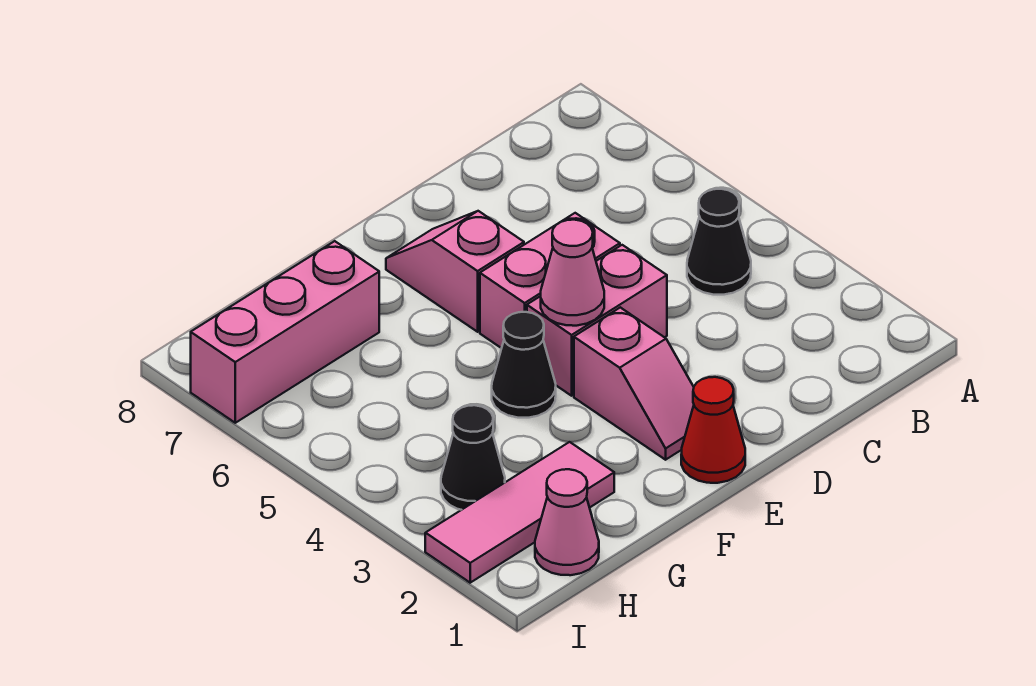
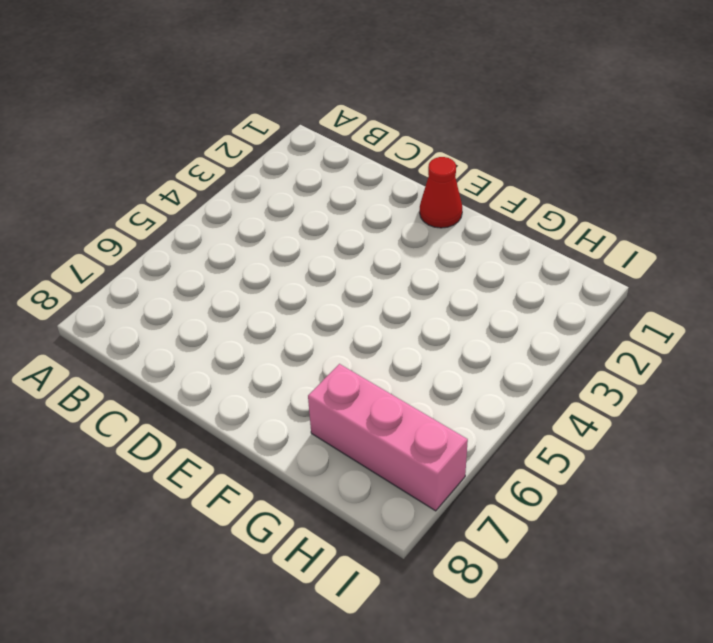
none -> black cone B4 level 1
none -> pink brick D4:E4 level 1
none -> pink brick D5:E5 level 1

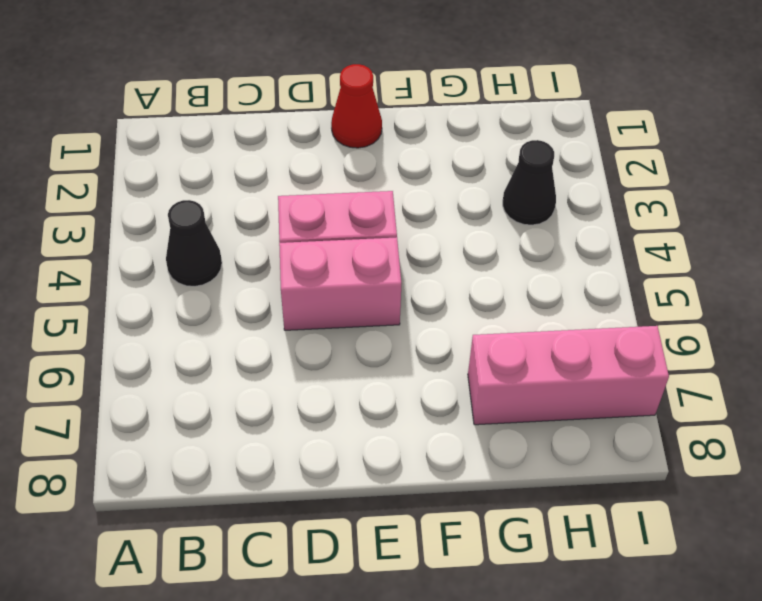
none -> pink slope E2:E3 level 1 top 3
none -> pink slope E6:E7 level 1 top 6
none -> black cone F4 level 1

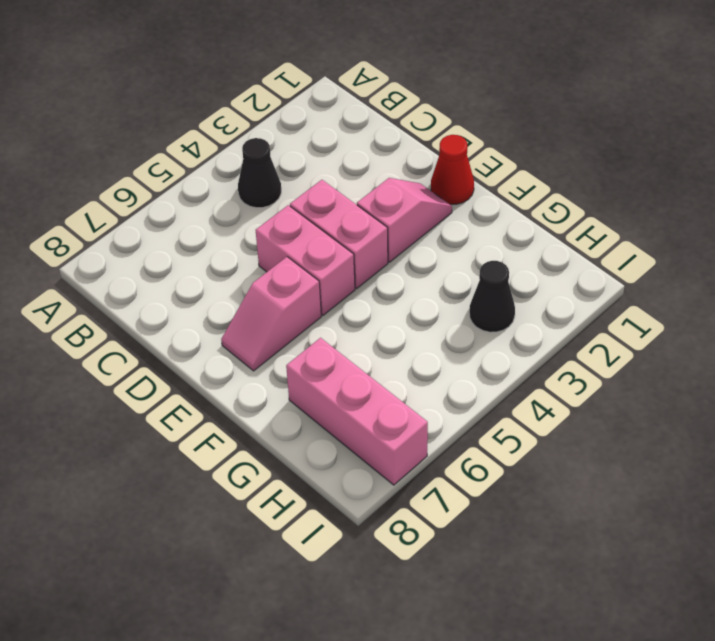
none -> black cone F4 level 1
none -> pink tile G2:I2 level 1
none -> pink cone H1 level 1

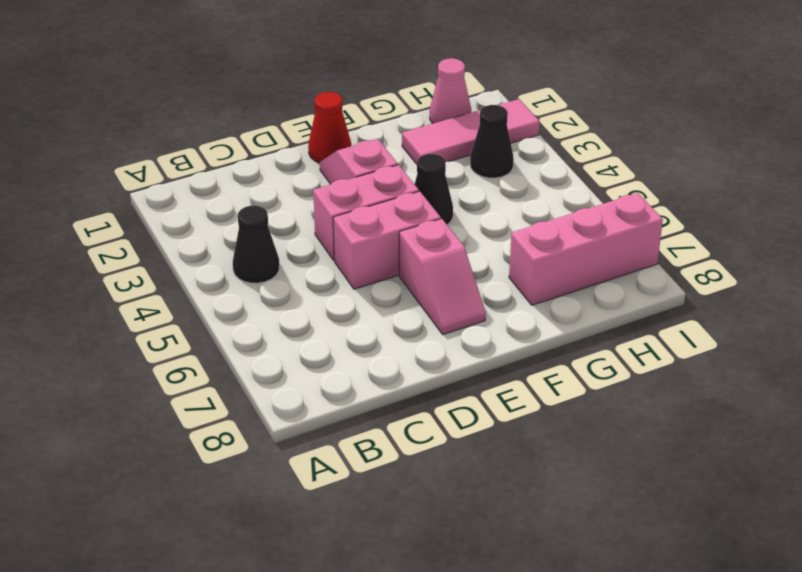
none -> pink cone E4 level 2

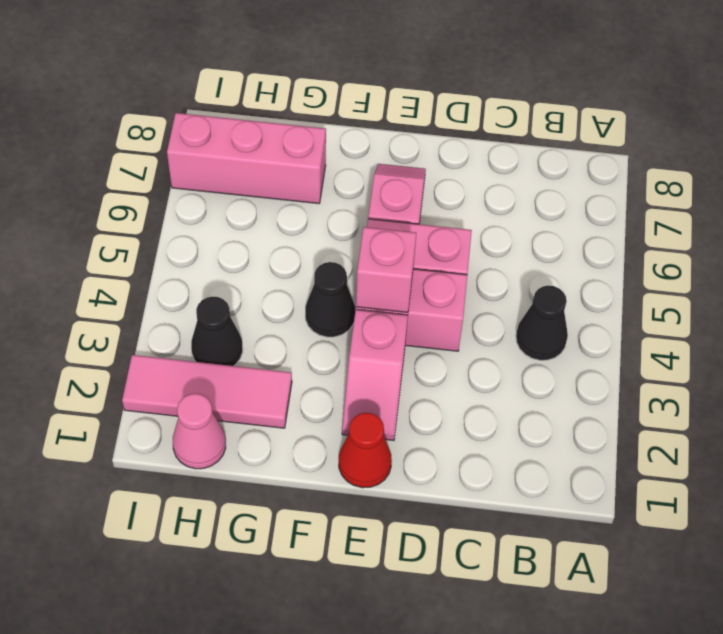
pink brick E4 level 2 -> pink cone E4 level 2

